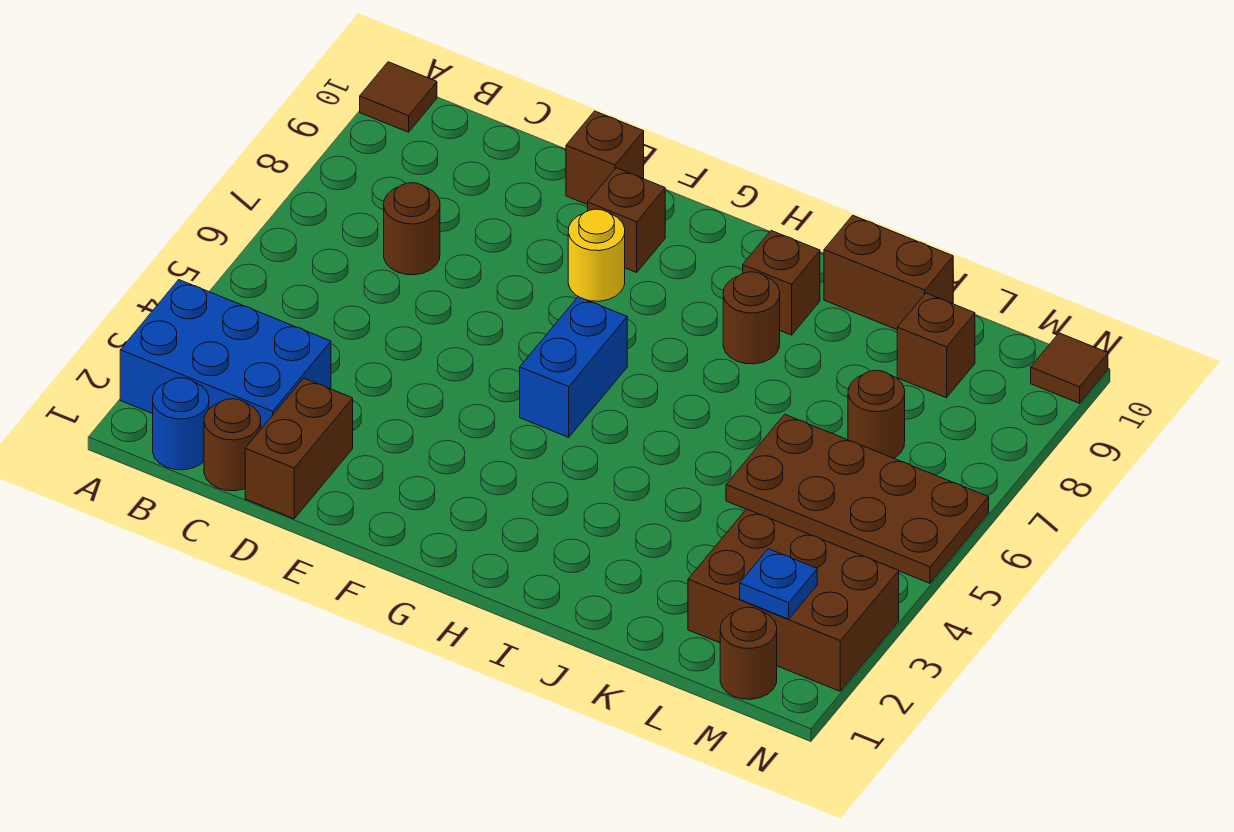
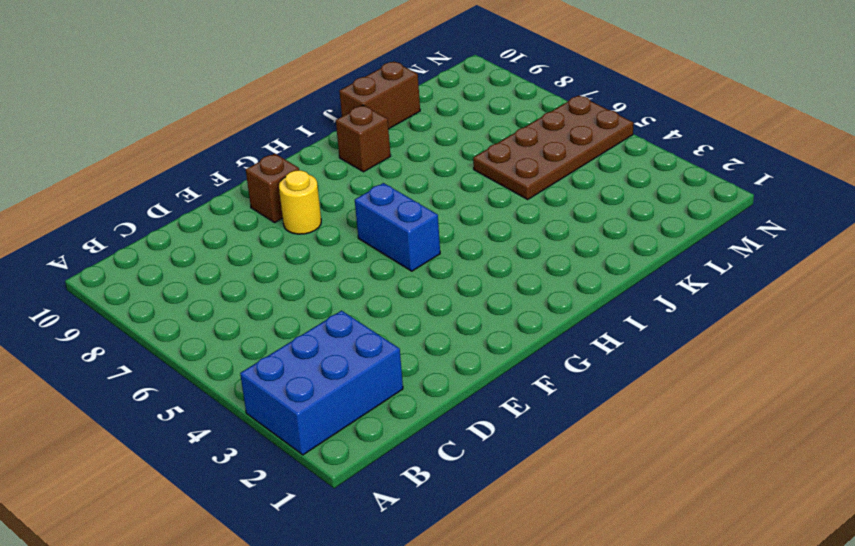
none -> brown tile A10 level 1
none -> blue round brick B1 level 1
none -> brown round brick C1 level 1

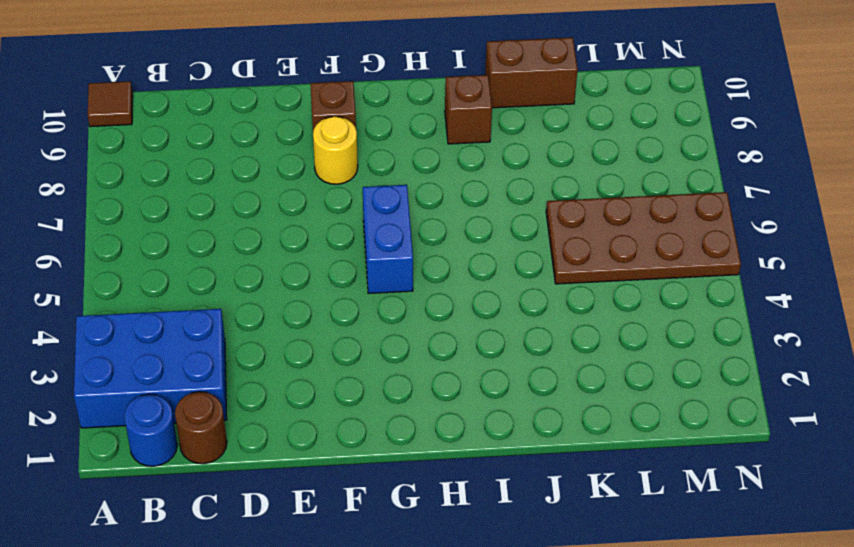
none -> brown round brick C7 level 1
none -> brown brick D1:D2 level 1
none -> brown brick E10 level 1

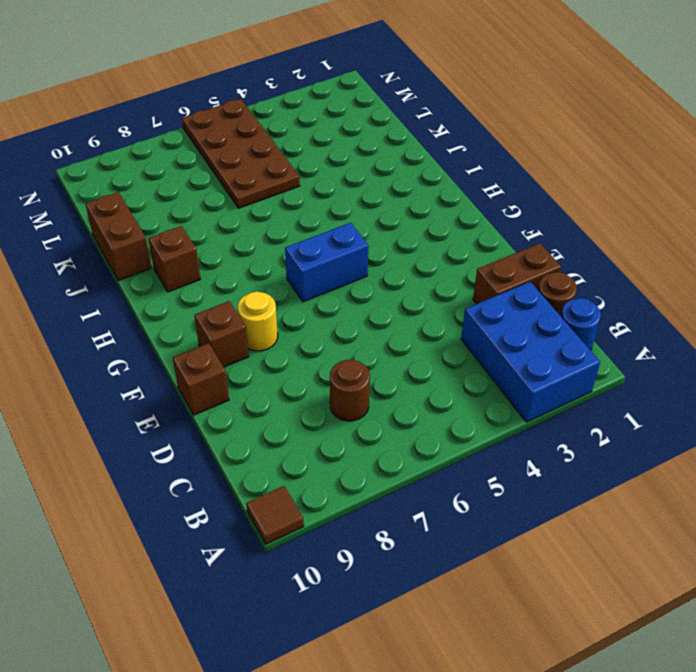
none -> brown round brick I8 level 1
none -> brown brick L2:N3 level 1
none -> brown round brick L7 level 1

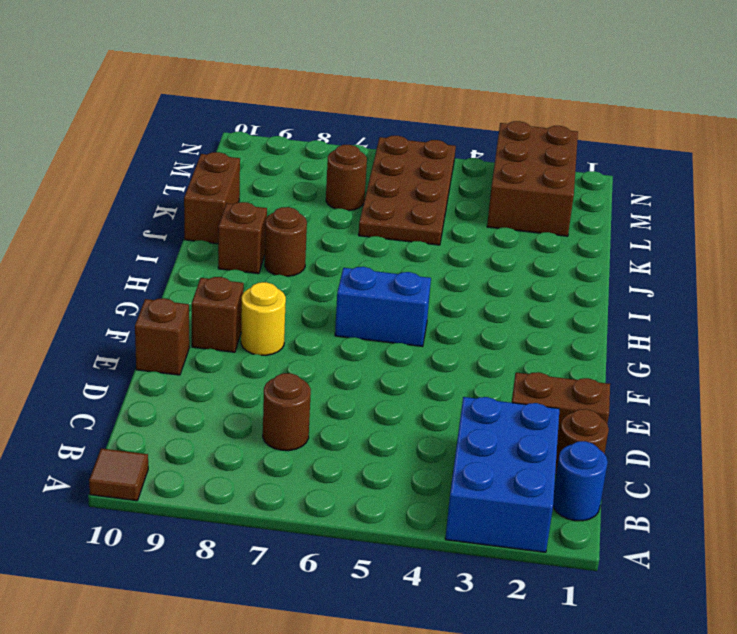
none -> brown brick L9 level 1
none -> brown round brick M1 level 1
none -> brown tile N10 level 1

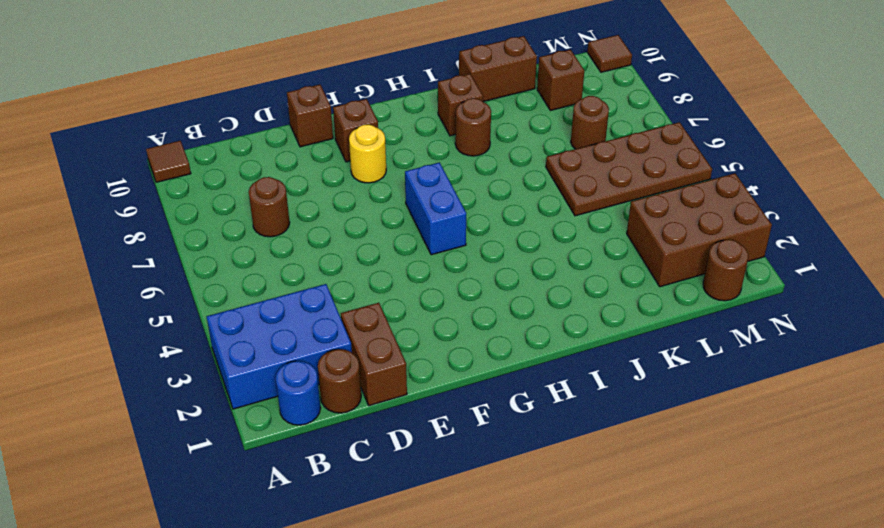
none -> blue plate M2 level 2

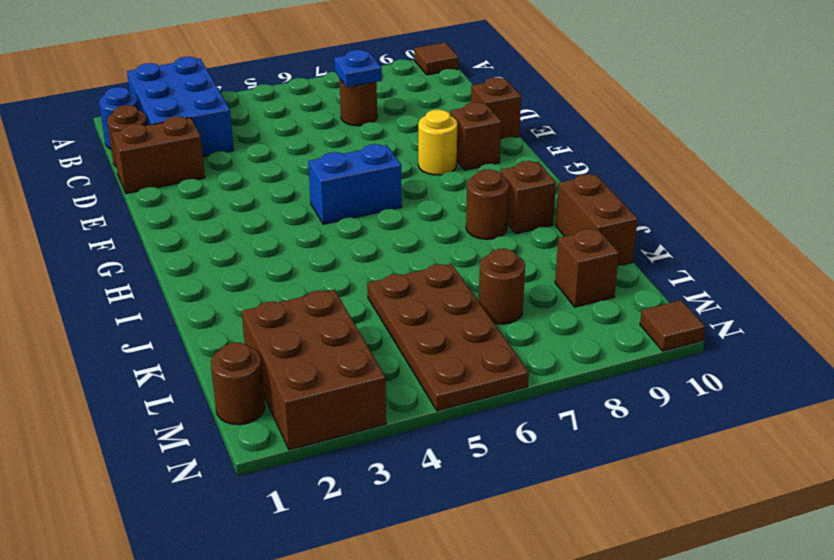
blue plate C7 level 2 -> blue plate M2 level 2

